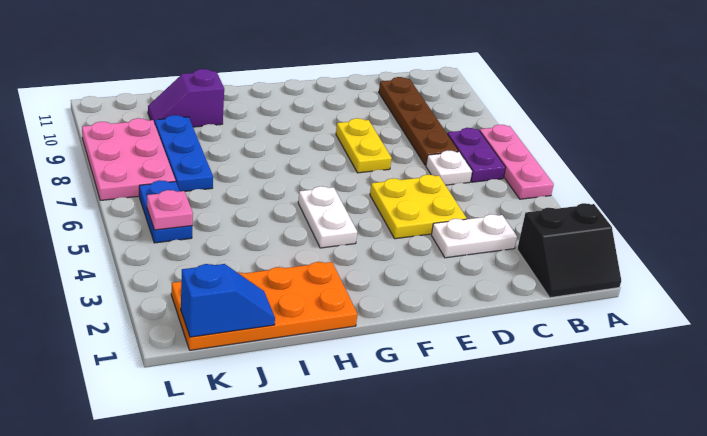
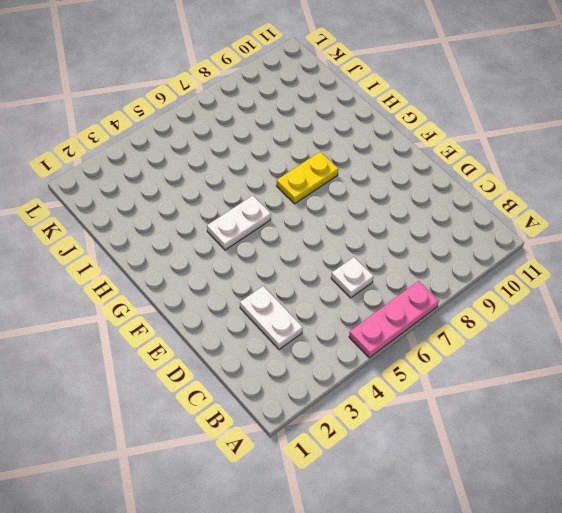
yellow plate G7:G8 level 1 -> yellow plate E7:E8 level 1
none -> black slope A1:B2 level 1 top 2
none -> purple plate B6:B7 level 1
none -> brown plate C7:C10 level 1

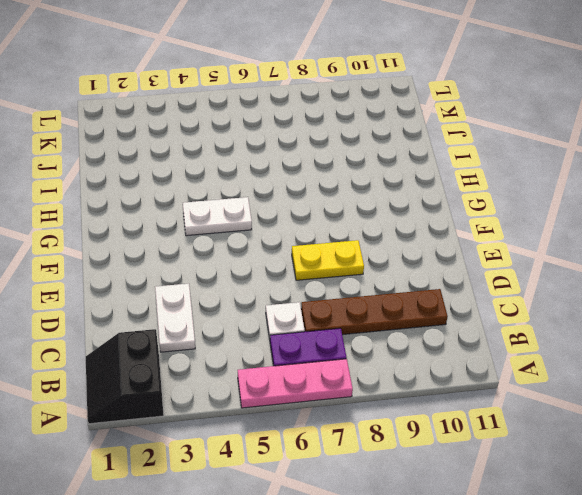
none -> yellow plate D4:E5 level 1
none -> orange plate H1:K2 level 1
none -> purple slope I10:J10 level 1 top I

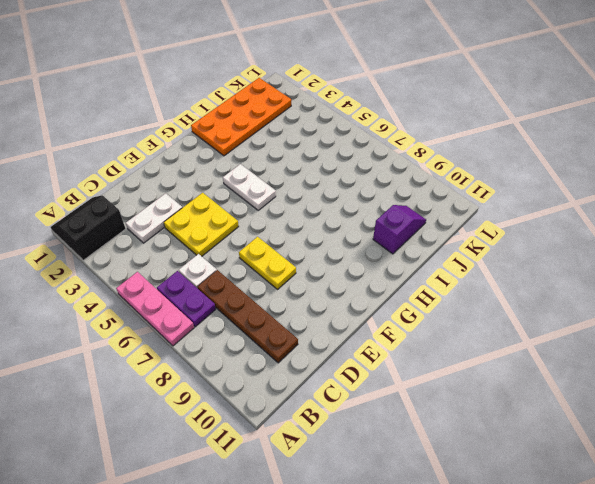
none -> blue plate J7:J9 level 1
none -> blue plate K5:K6 level 1
none -> pink plate K7:L9 level 1

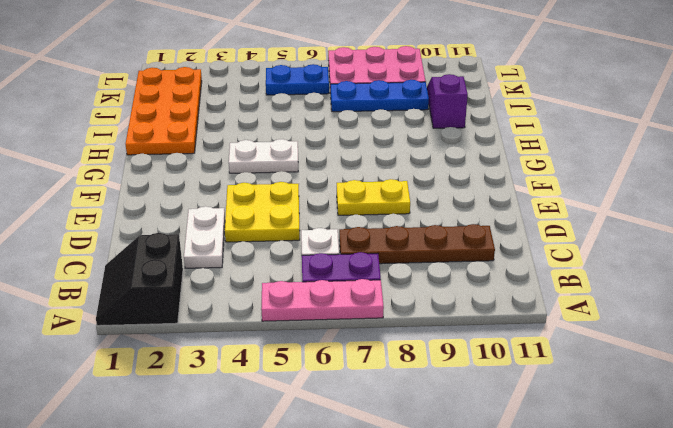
none -> blue slope J1:K1 level 2 top K
none -> pink plate K5 level 2

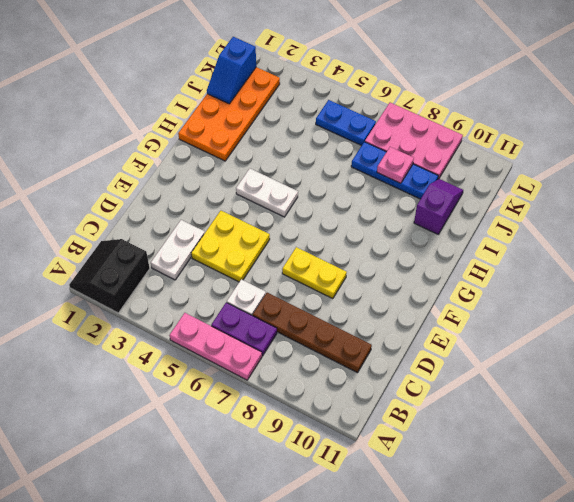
pink plate J8 level 2 -> pink plate K5 level 2

